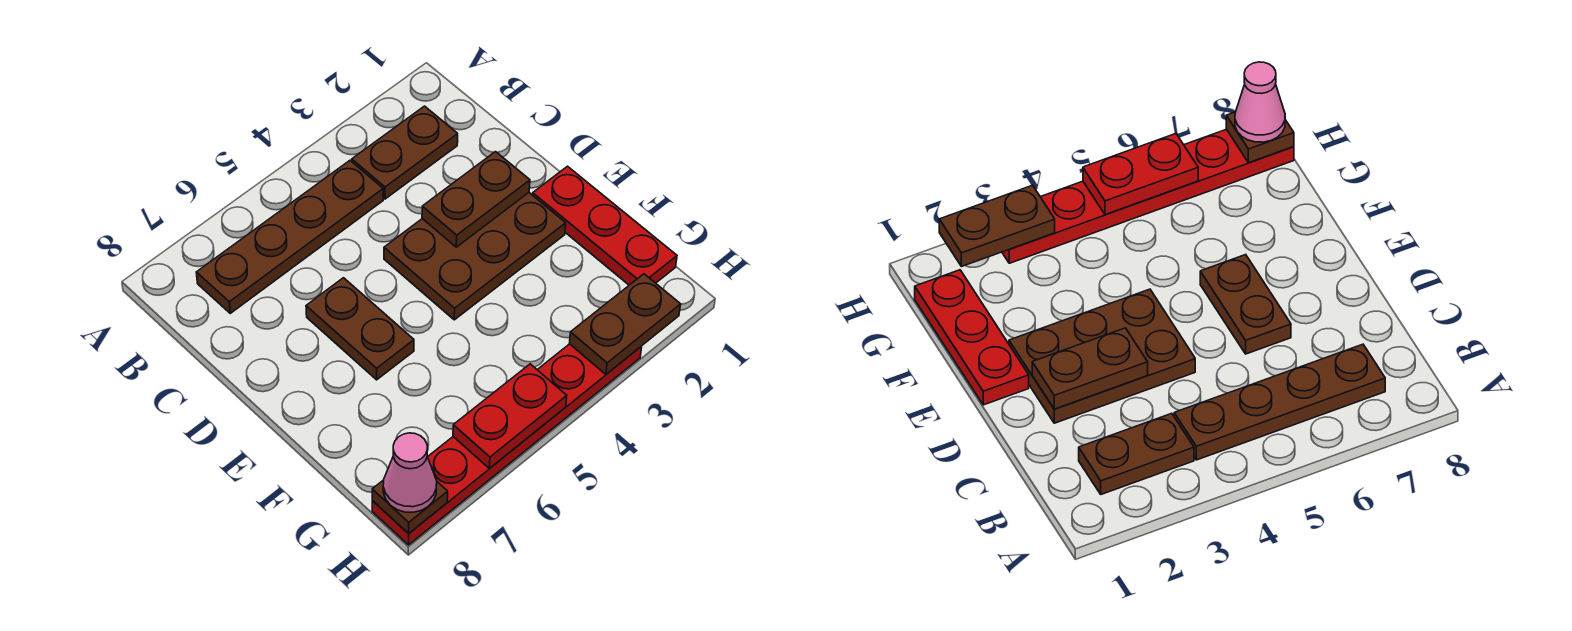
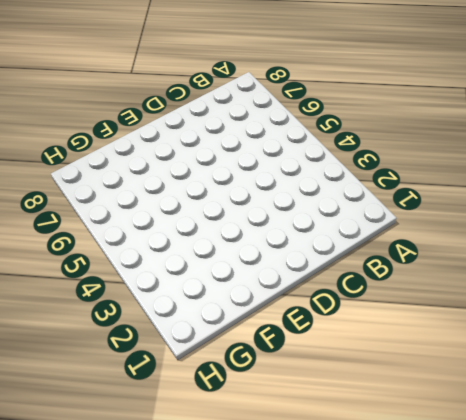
none -> brown plate B2:B3 level 1
none -> brown plate B4:B7 level 1

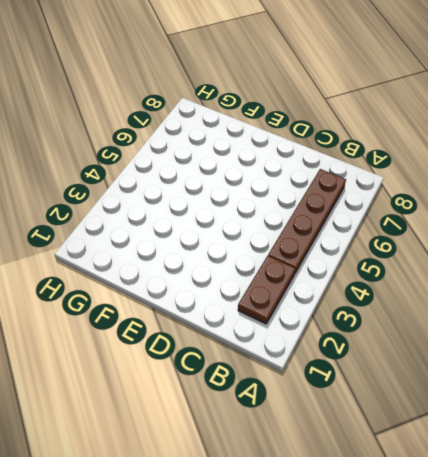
none -> brown plate D2:E4 level 1
none -> brown plate D6:E6 level 1

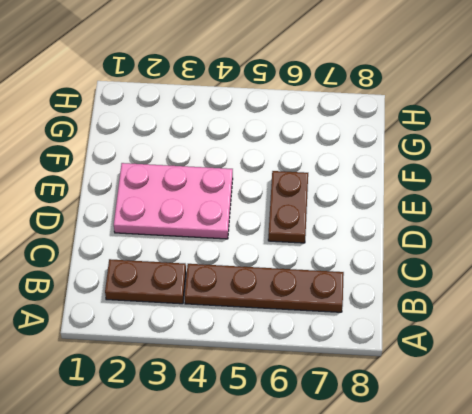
pink plate D2:E4 level 1 -> brown plate D2:E4 level 1
none -> red plate E1:G1 level 1
none -> red plate H3:H8 level 1

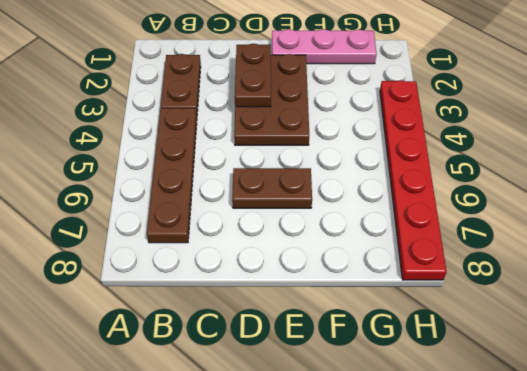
pink plate E1:G1 level 1 -> red plate E1:G1 level 1
none -> brown plate H2:H3 level 2
none -> red plate H5:H6 level 2

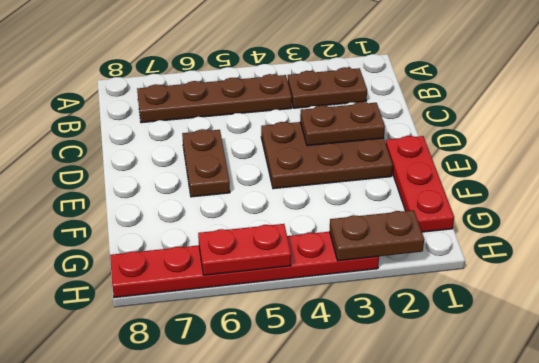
none -> brown plate H8 level 2
none -> pink cone H8 level 3

